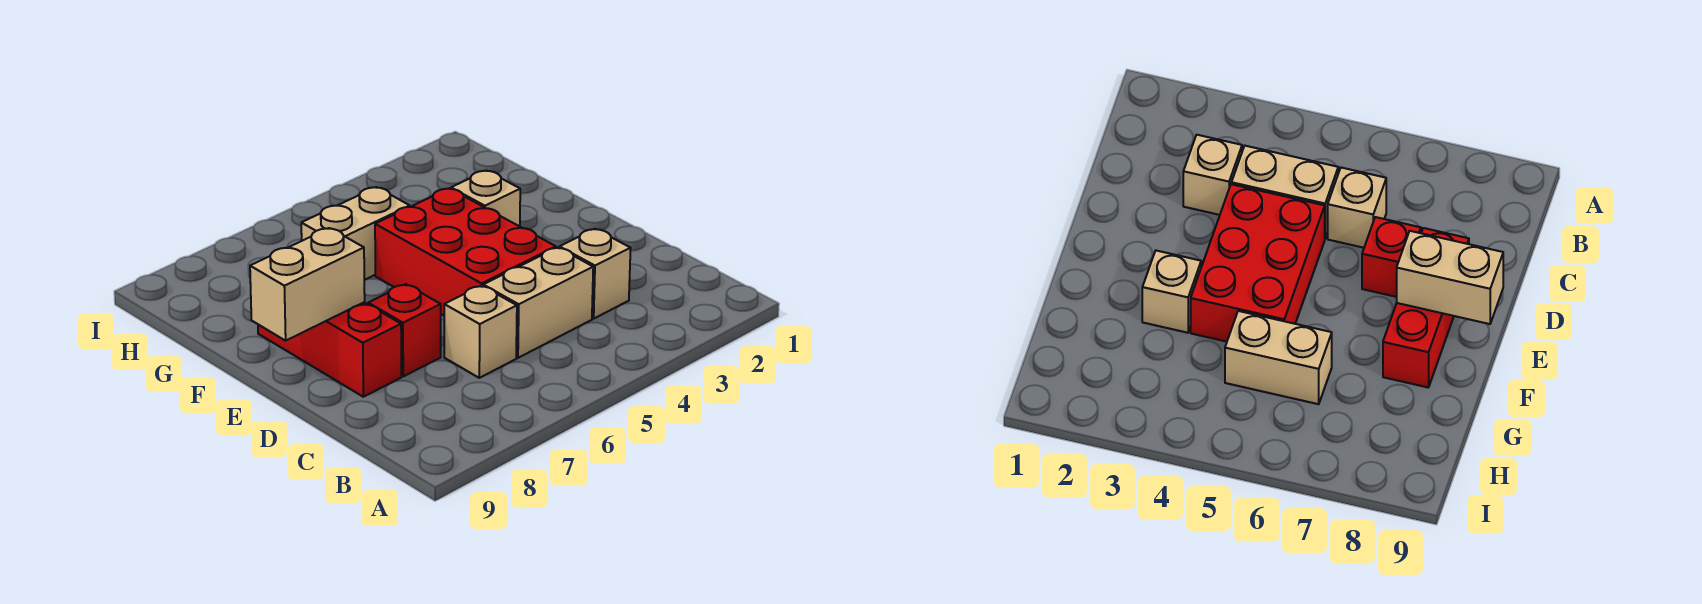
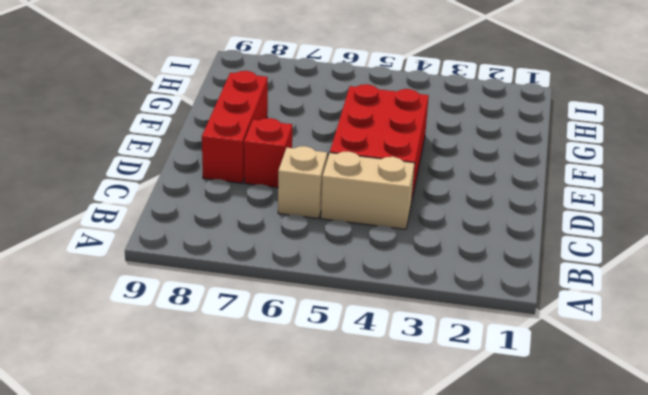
none -> tan brick C3 level 1
none -> tan brick F3 level 1

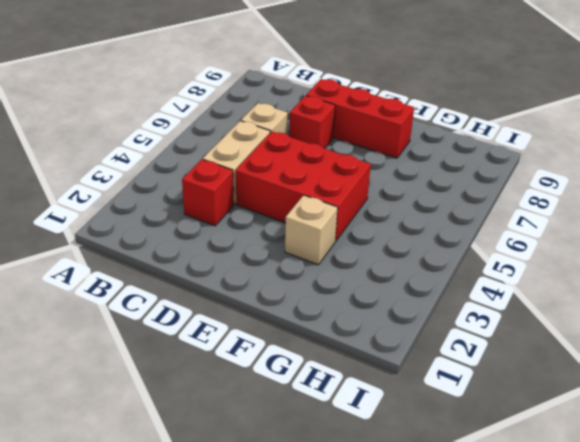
red brick C3 level 1 -> tan brick C3 level 1
none -> tan brick G5:G6 level 1
none -> tan brick E8:E9 level 2

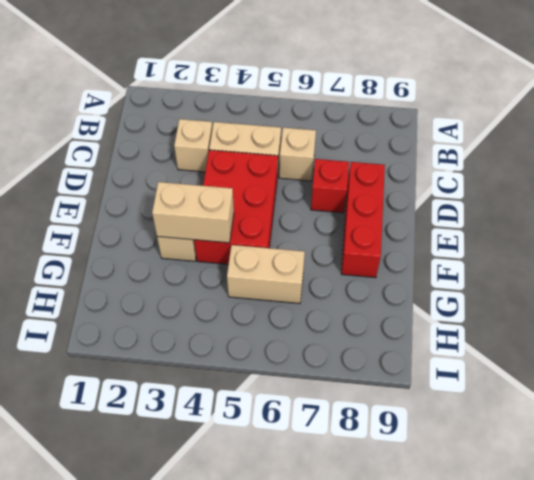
tan brick F3:F4 level 2 -> tan brick E8:E9 level 2

